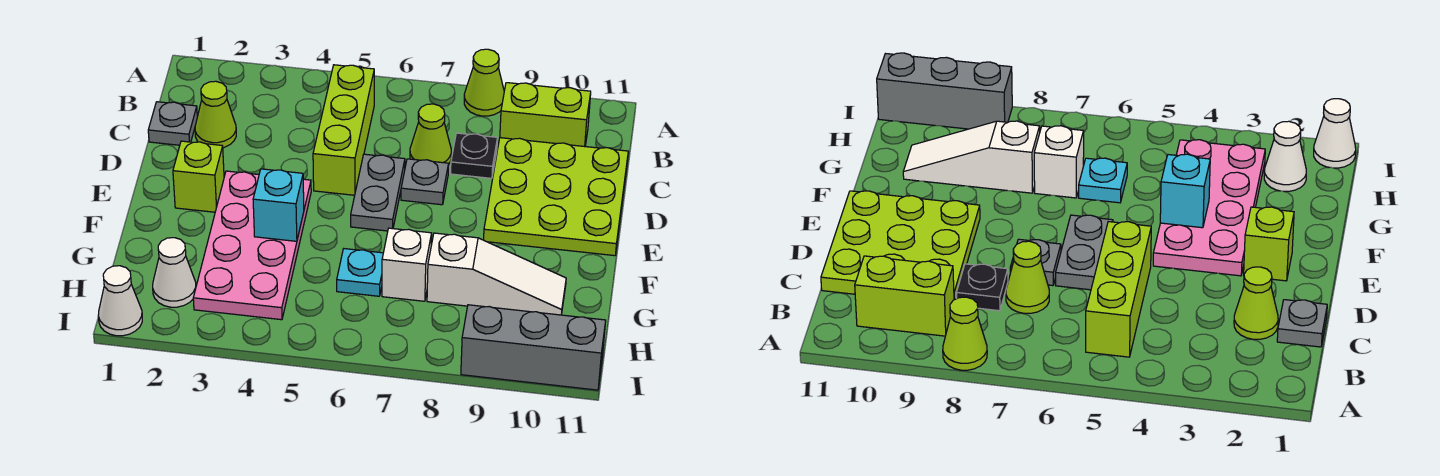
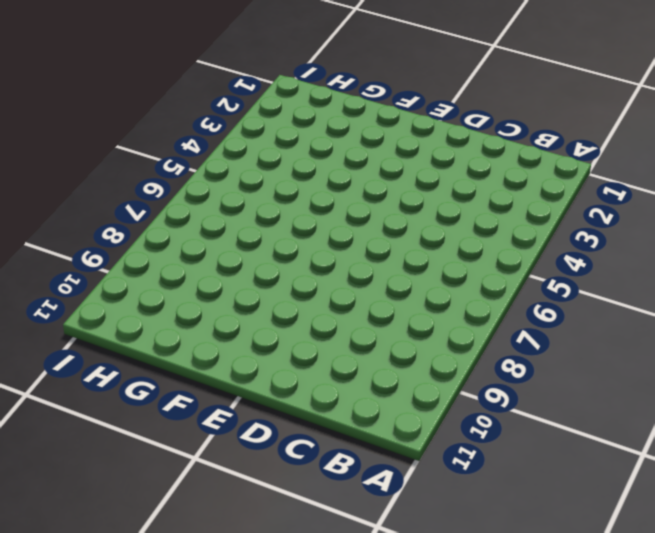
none -> lime cone A8 level 1
none -> lime brick B5:D5 level 1
none -> lime brick B9:B10 level 1

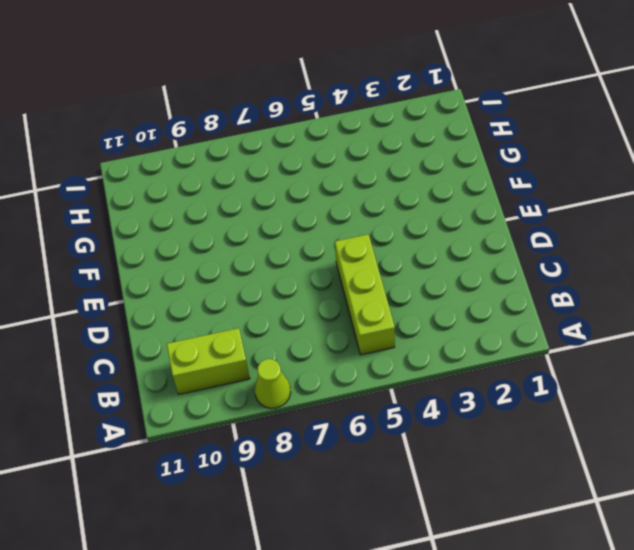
none -> grey plate C1 level 1
none -> lime cone C2 level 1
none -> lime cone C7 level 1

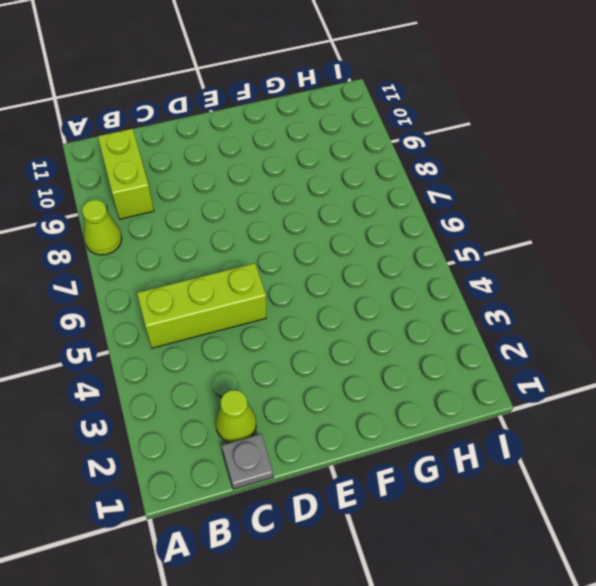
none -> lime cone C7 level 1
none -> black plate C8 level 1
none -> lime plate C9:E11 level 1

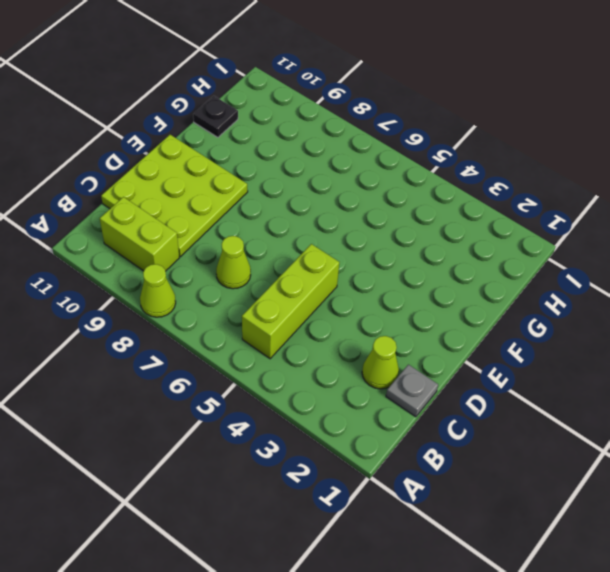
black plate G11 level 1 -> black plate C8 level 1
none -> grey plate D6:E6 level 1
none -> grey plate D7 level 1
none -> lime brick E2 level 1

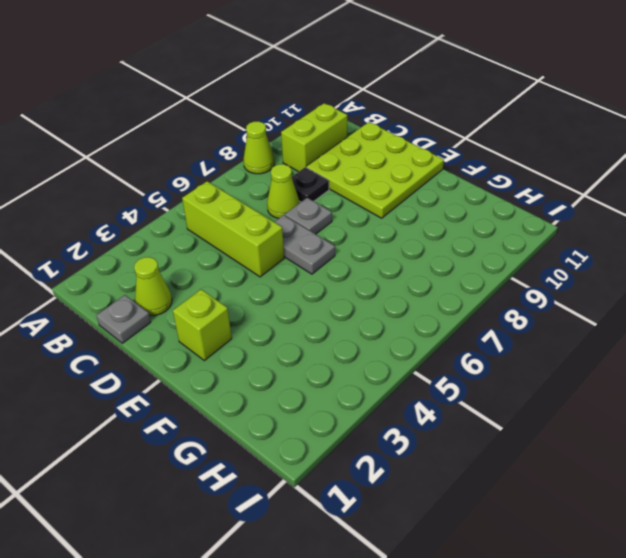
none -> pink plate E3:H4 level 1
none -> cyan plate G6 level 1
none -> white brick G7 level 1

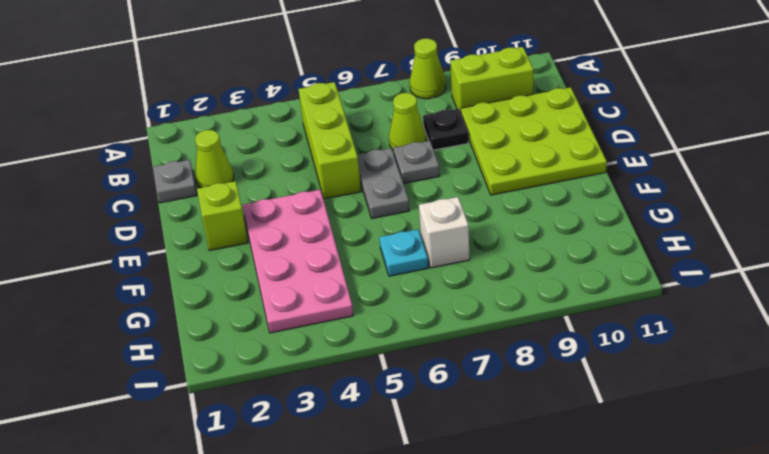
none -> white slope G8:G10 level 1 top 8
none -> white cone H2 level 1
none -> white cone I1 level 1

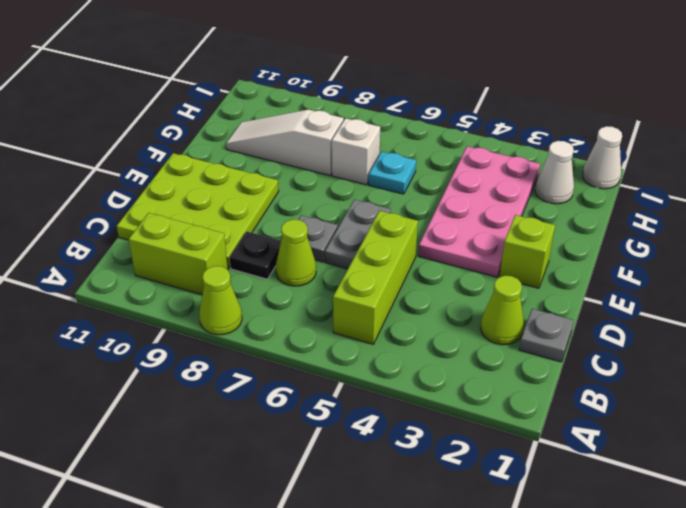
none -> grey brick I9:I11 level 1
none -> cyan brick F4 level 2

